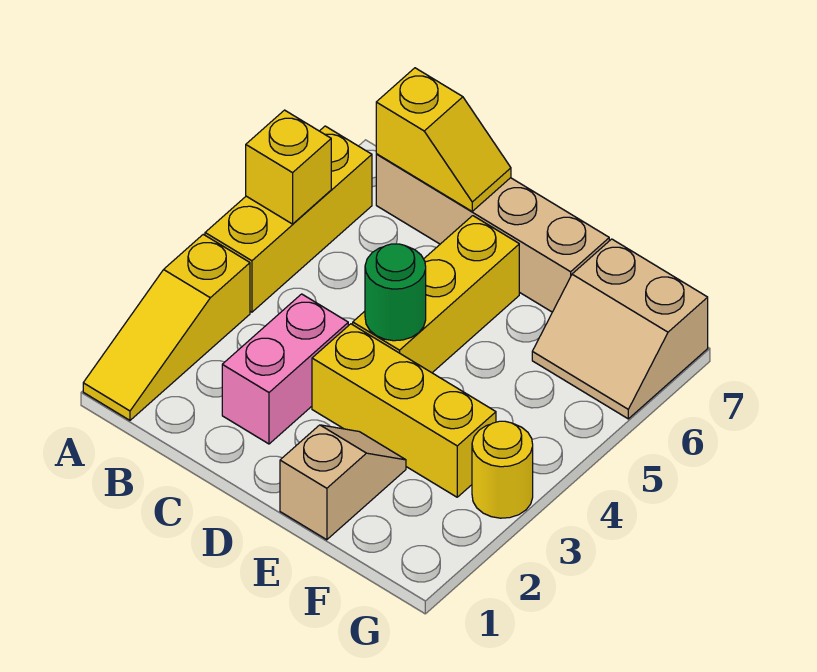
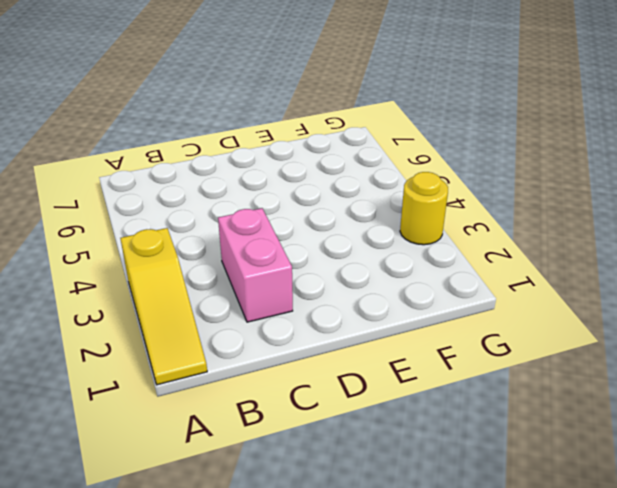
none -> yellow brick A4:A6 level 1
none -> tan brick B7:E7 level 1
none -> yellow brick D3:F3 level 1

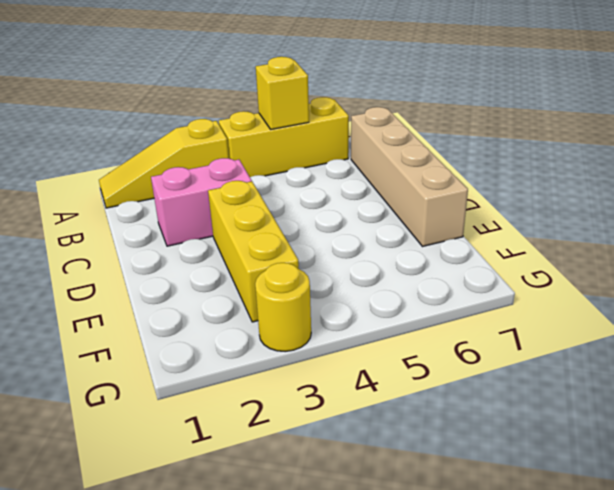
none -> yellow brick D4:D6 level 1
none -> tan slope E1:E2 level 1 top 1
none -> tan slope F6:G7 level 1 top 7

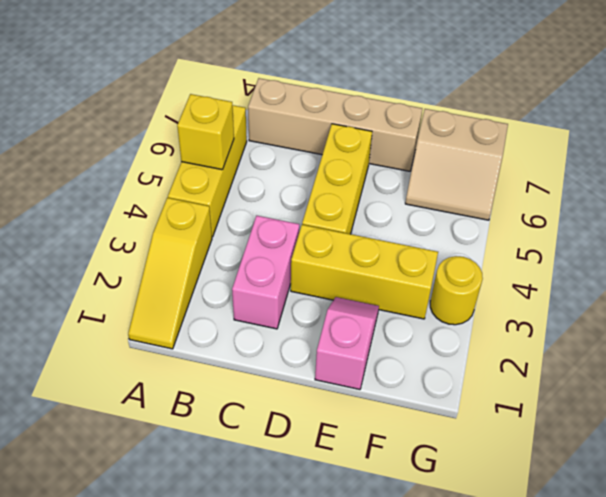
pink slope E1:E2 level 1 top 1 -> tan slope E1:E2 level 1 top 1
none -> yellow slope B7:C7 level 2 top B
none -> green round brick D4 level 2

